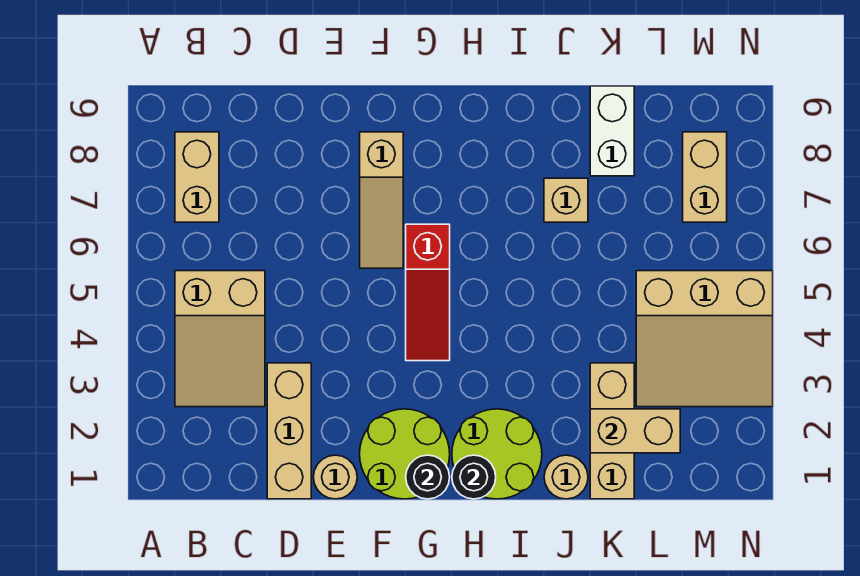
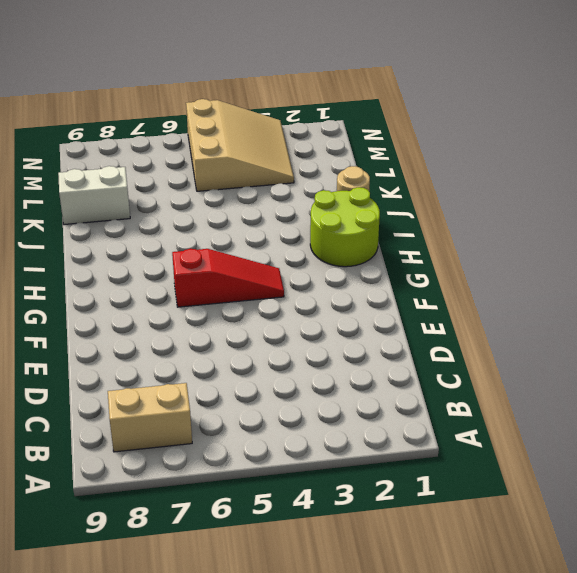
none -> tan slope B3:C5 level 1 top 5
none -> tan brick D1:D3 level 1
none -> tan round brick E1 level 1

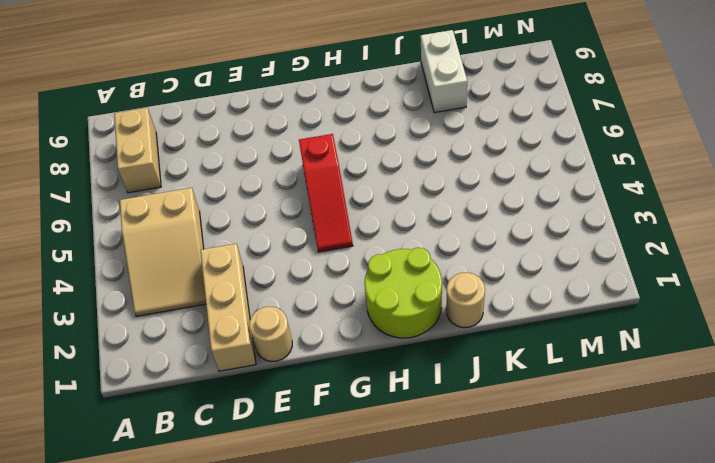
none -> lime round brick F1:G2 level 1
none -> tan slope F6:F8 level 1 top 8
none -> tan brick J7 level 1

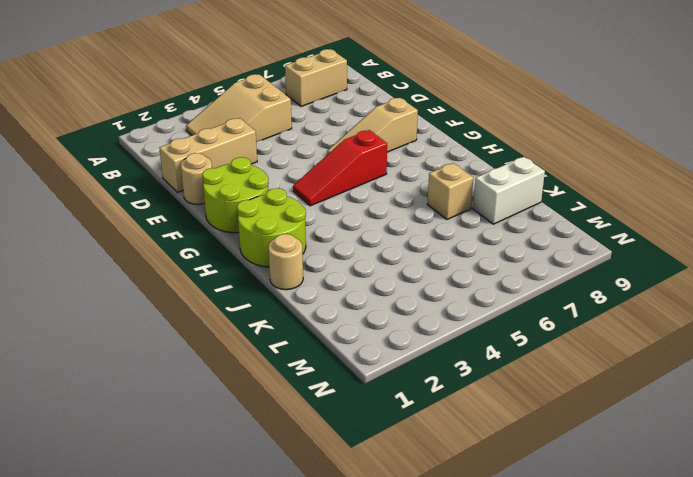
none -> tan brick K1:K3 level 1
none -> tan slope L3:N5 level 1 top 5
none -> tan brick M7:M8 level 1

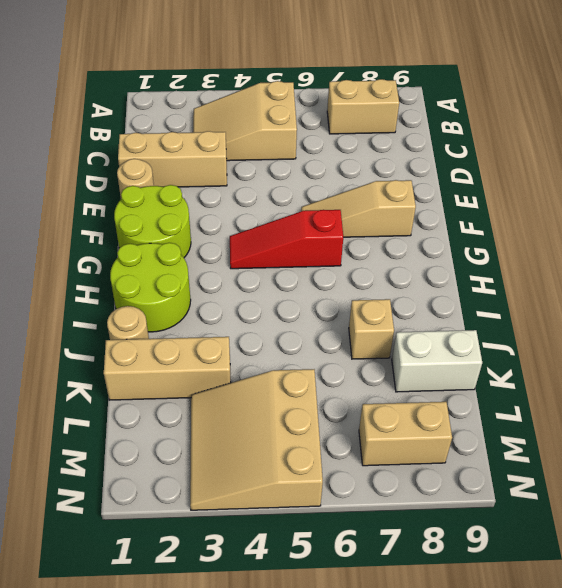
none -> black round brick G1 level 2
none -> black round brick H1 level 2
none -> tan brick K2:L2 level 2

